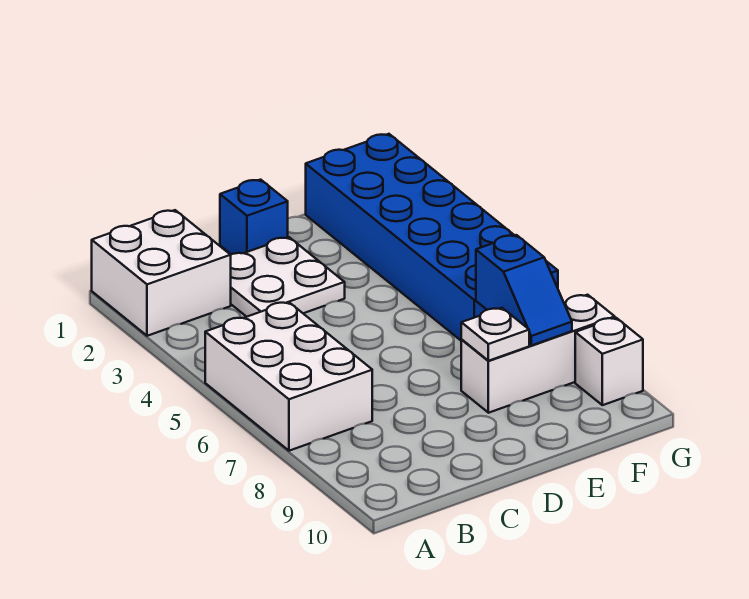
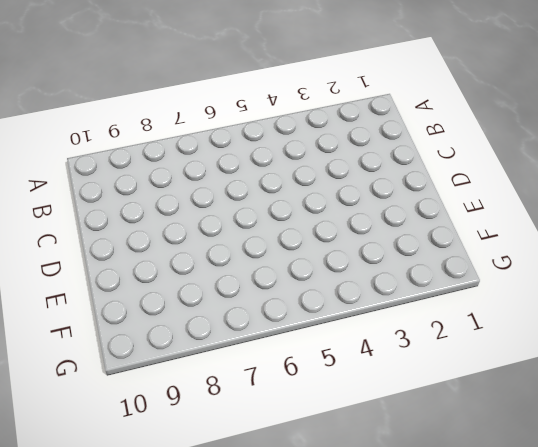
none -> white brick A1:B2 level 1
none -> white brick A5:B7 level 1

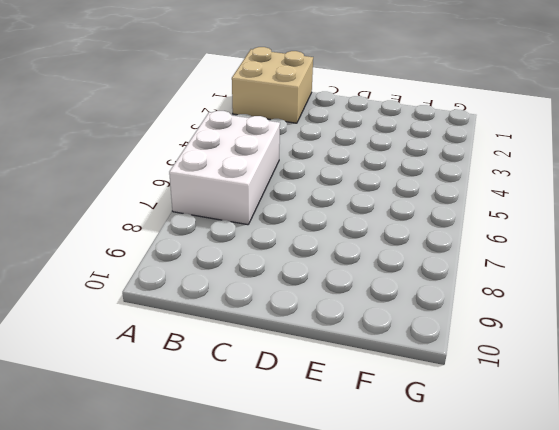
tan brick A1:B2 level 1 -> white brick A1:B2 level 1
none -> white plate C2:D3 level 1
none -> blue brick D1 level 1

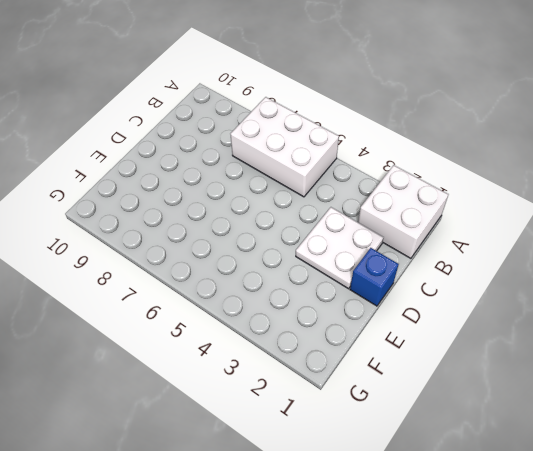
none -> white brick E8:G8 level 1
none -> blue brick F1:G6 level 1

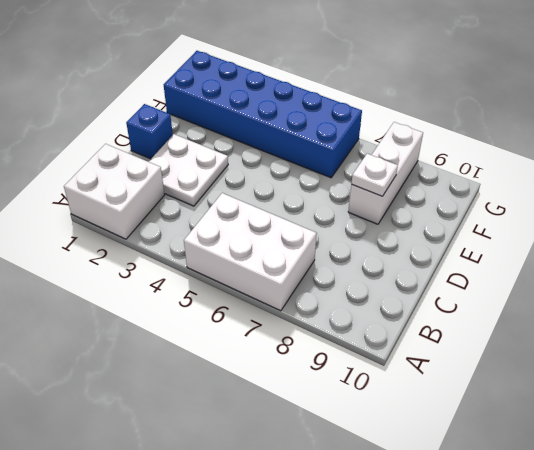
none -> white brick G9 level 1
none -> blue slope F7:F8 level 2 top 7

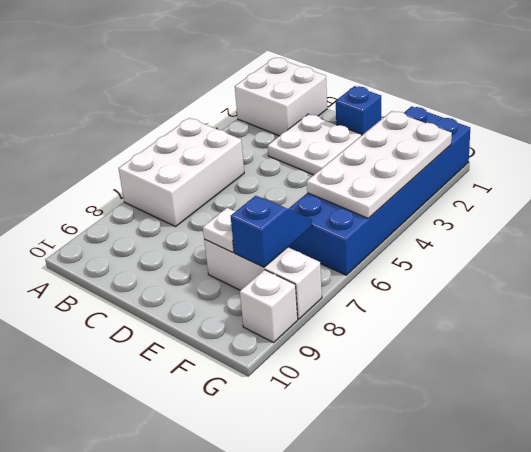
white plate F2:G5 level 2 -> none
blue slope F7:F8 level 2 top 8 -> blue slope F7:F8 level 2 top 7

